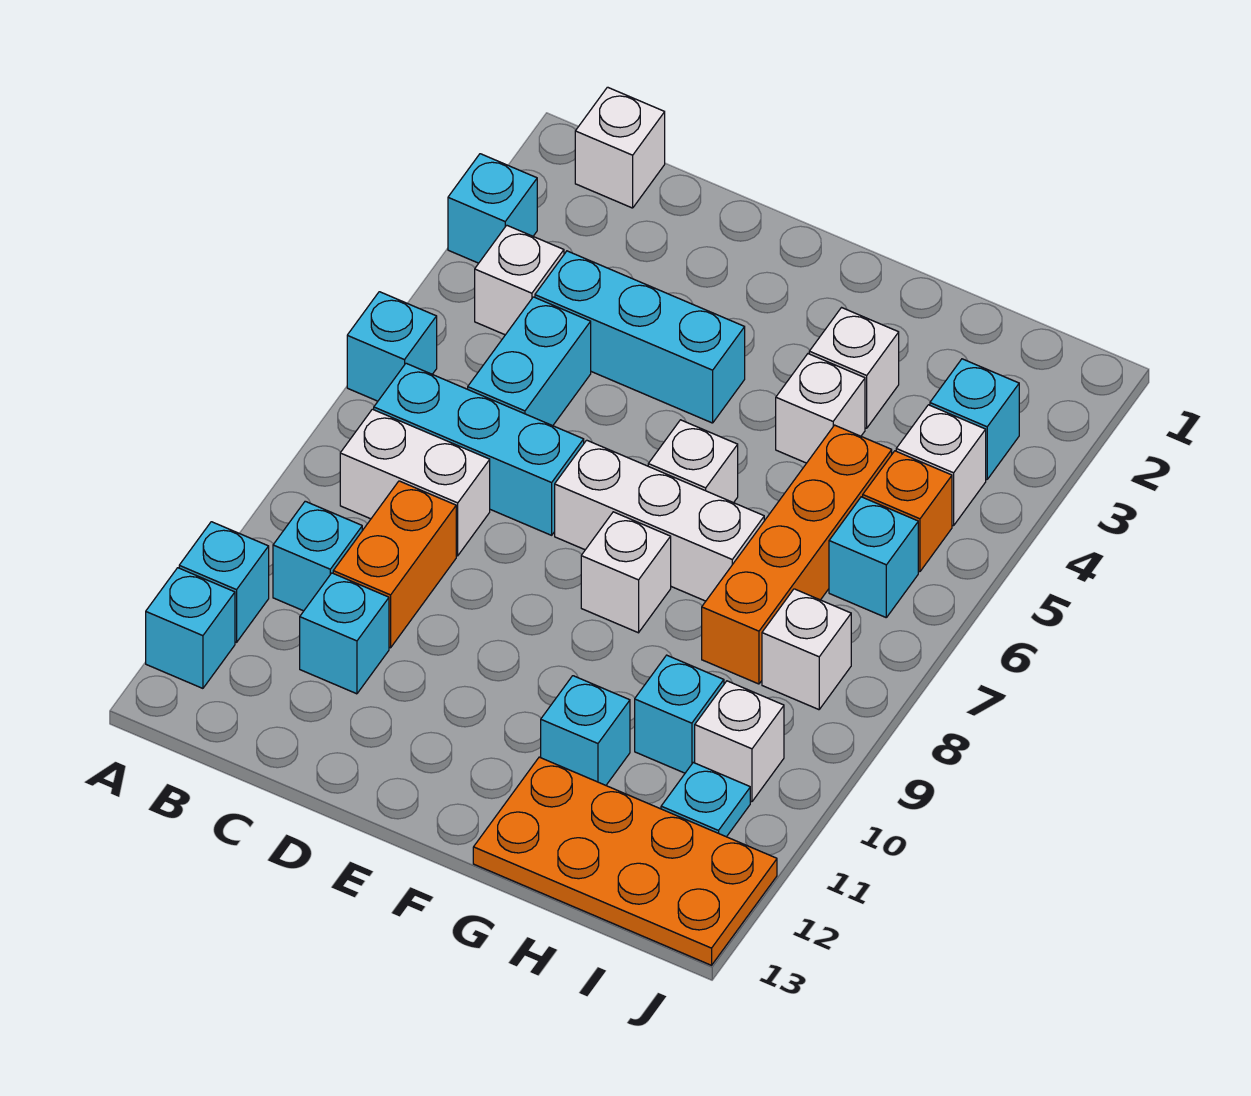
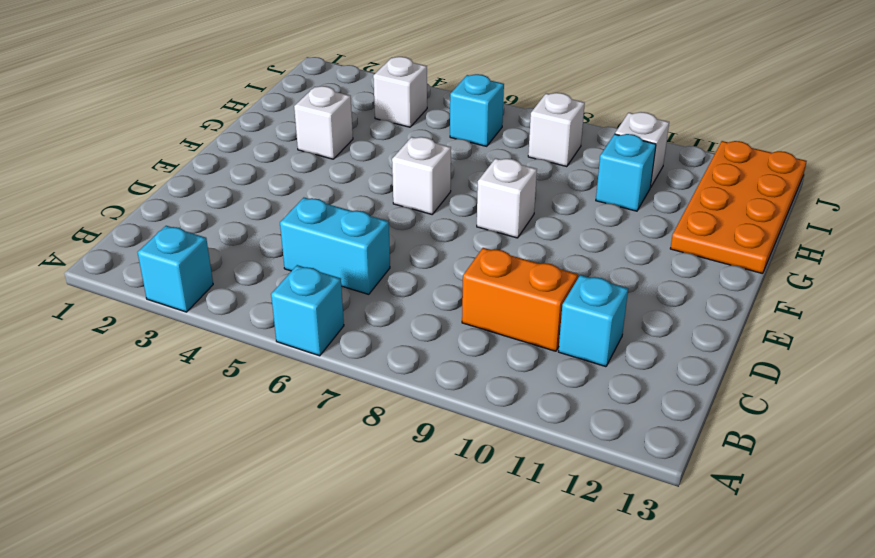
none -> cyan brick A11 level 1
none -> cyan brick A12 level 1
none -> white brick B1 level 1

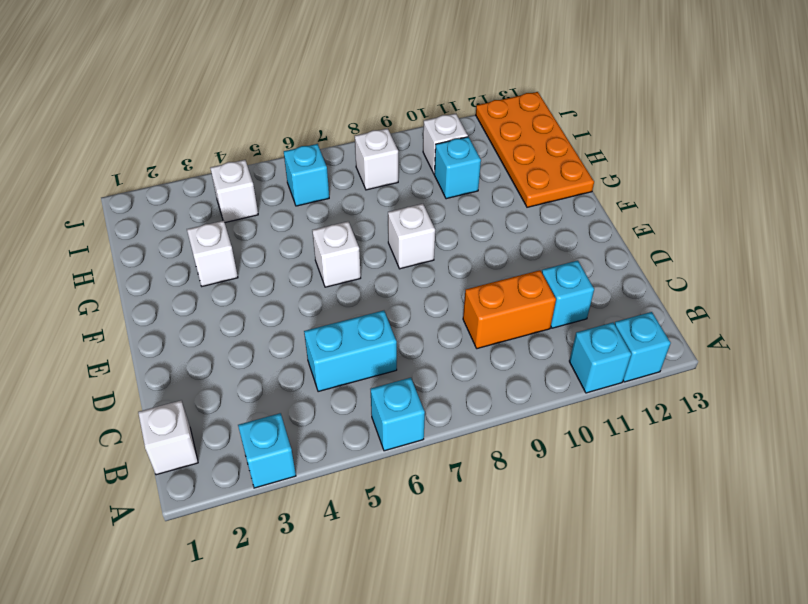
none -> white brick B4 level 1
none -> cyan brick B7:D7 level 1
none -> white brick B8:C8 level 1

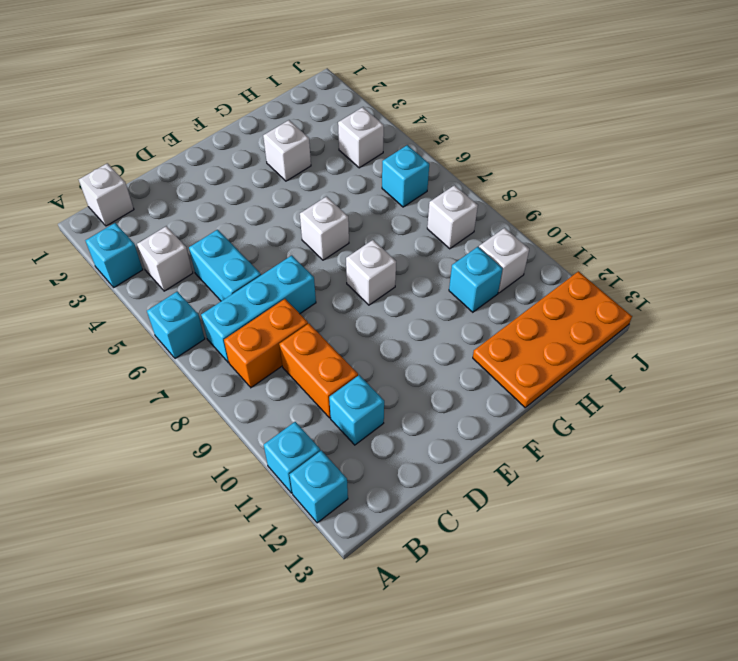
orange brick B8:C8 level 1 -> white brick B8:C8 level 1
none -> cyan brick B10 level 1
none -> cyan brick C4:E4 level 1
none -> white brick E7:G7 level 1

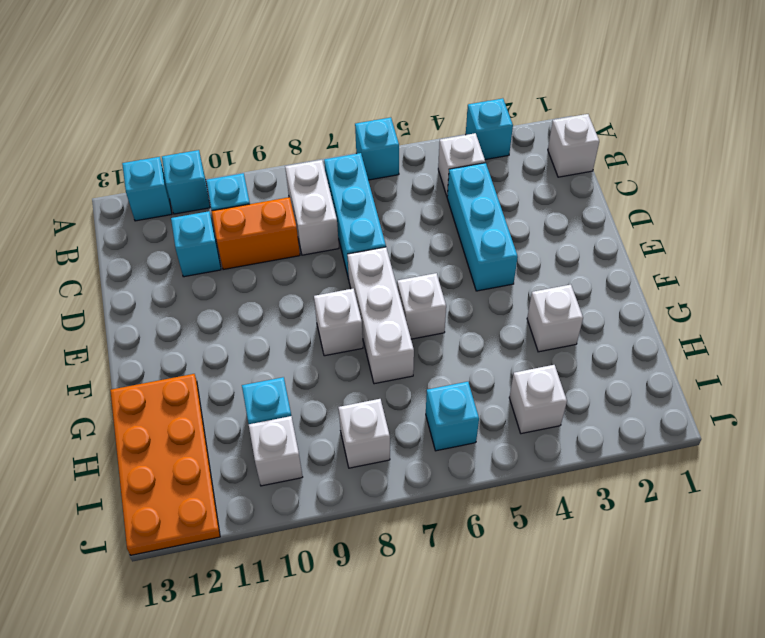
none -> cyan brick C5:C6 level 1
none -> white brick G4 level 1
none -> cyan brick G11 level 1

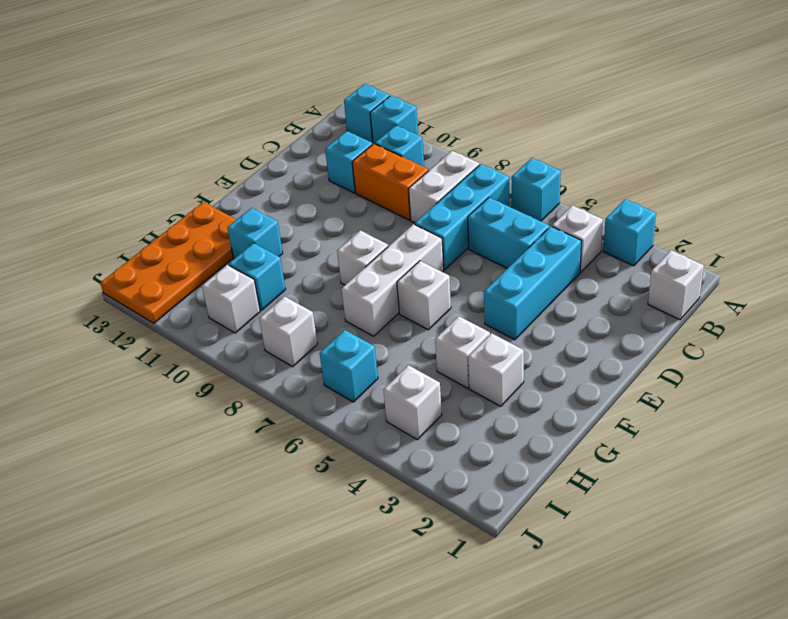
none -> orange brick H5:H8 level 1
none -> cyan brick I3 level 1
none -> orange brick I5 level 1

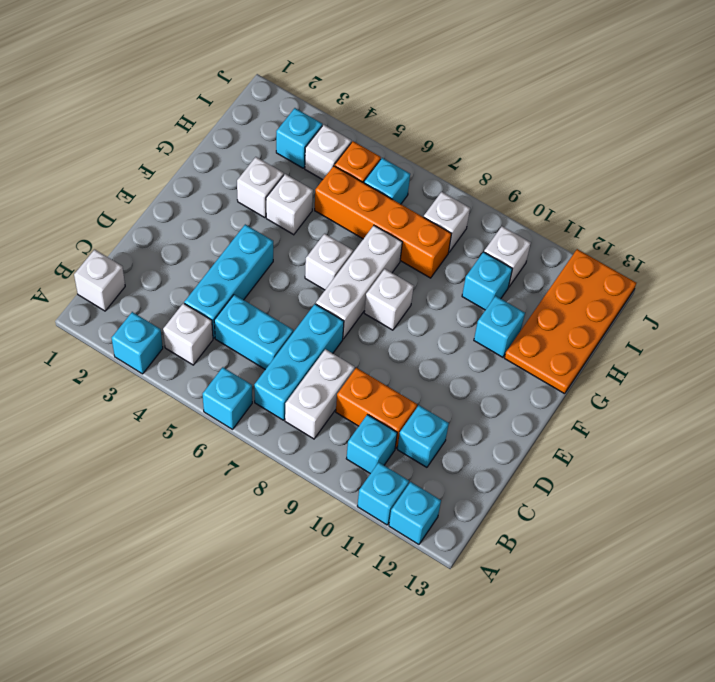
none -> cyan plate I11 level 1

